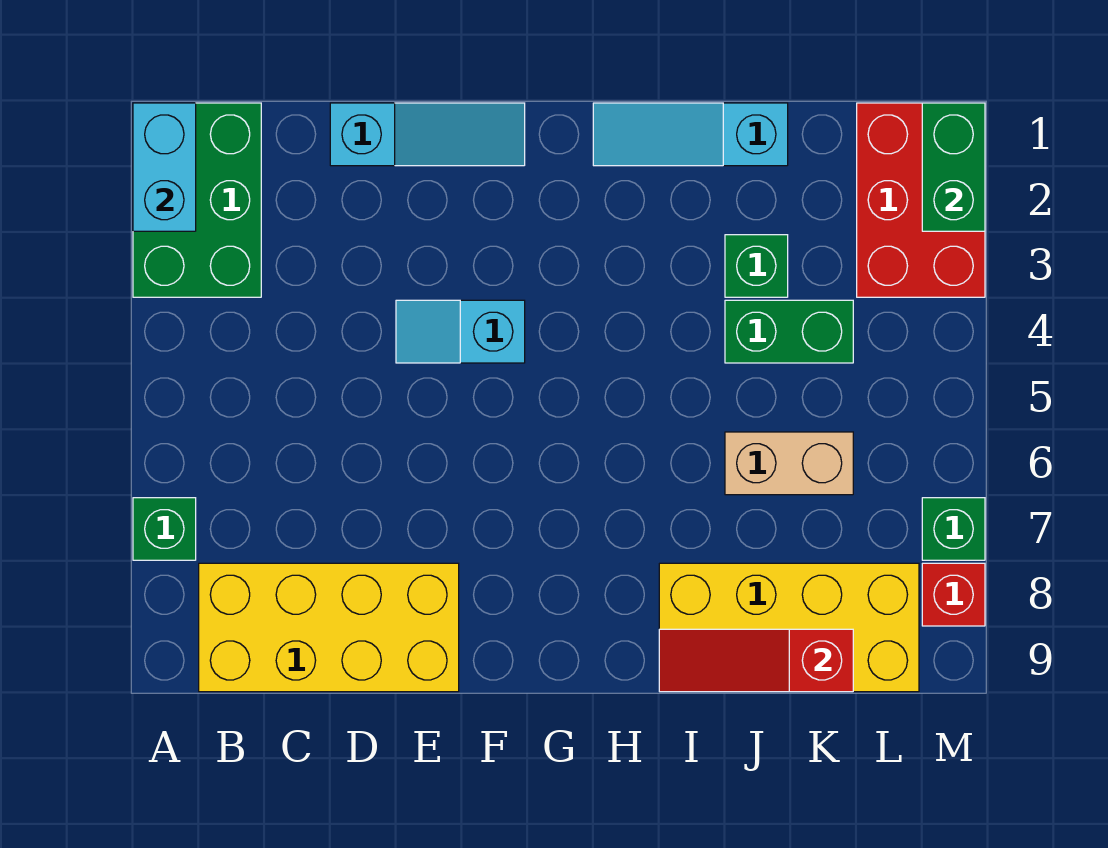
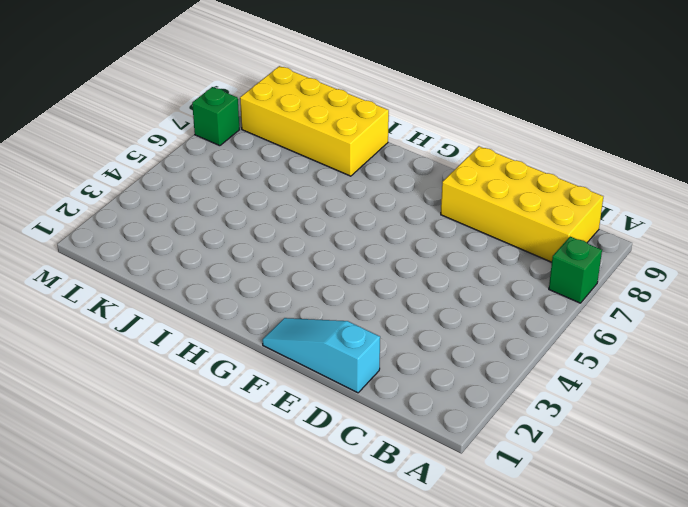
none -> green brick A1:B3 level 1
none -> cyan slope E4:F4 level 1 top F
none -> cyan slope H1:J1 level 1 top J

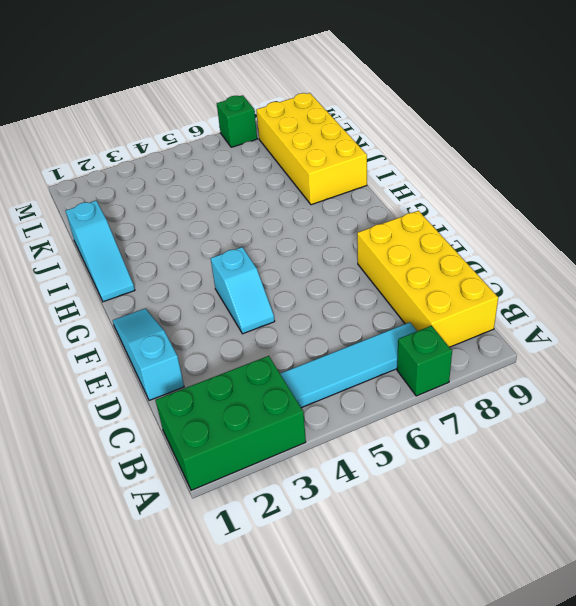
cyan tile B4:B7 level 1 -> none
none -> green brick J3 level 1
none -> green brick J4:K4 level 1
none -> tan brick J6:K6 level 1

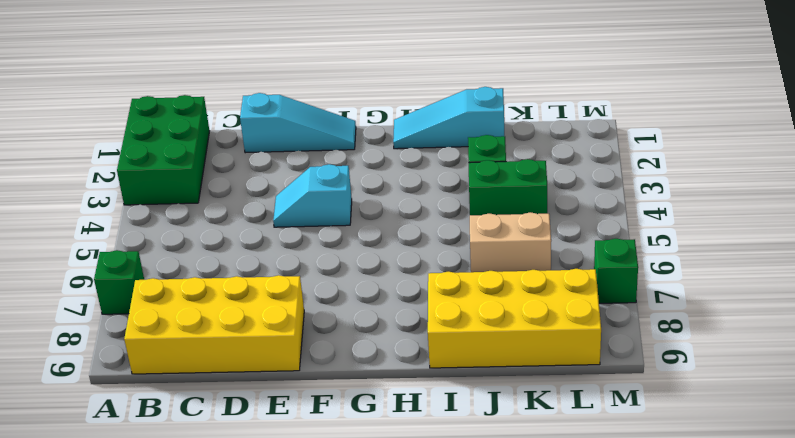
none -> red brick L1:M3 level 1
none -> red brick M8 level 1
none -> cyan brick A1:A2 level 2

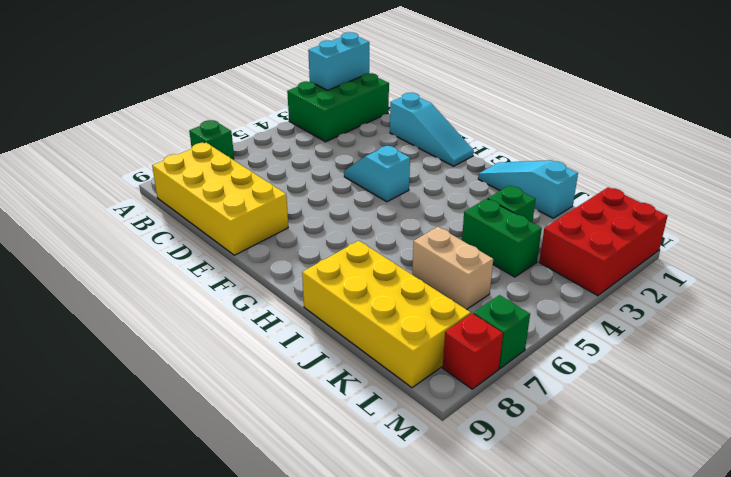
none -> red slope I9:K9 level 2 top K
none -> green brick M1:M2 level 2

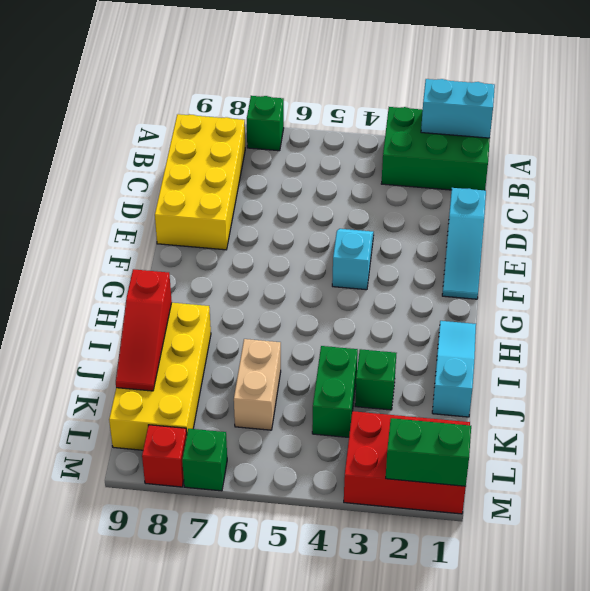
red slope I9:K9 level 2 top I -> red slope I9:K9 level 2 top K

